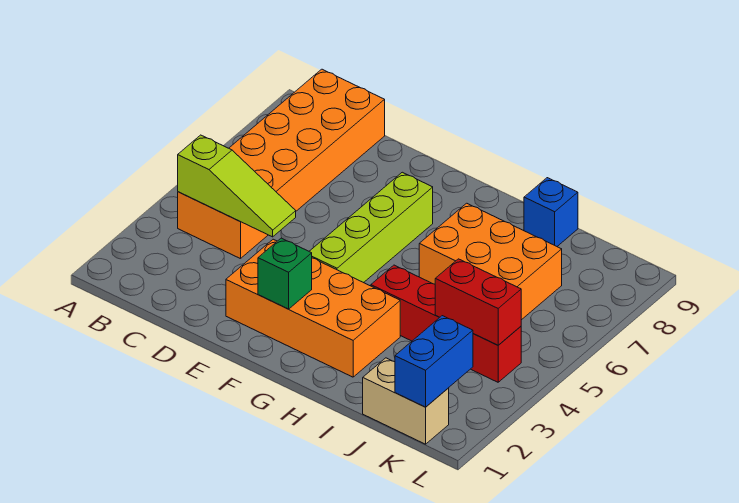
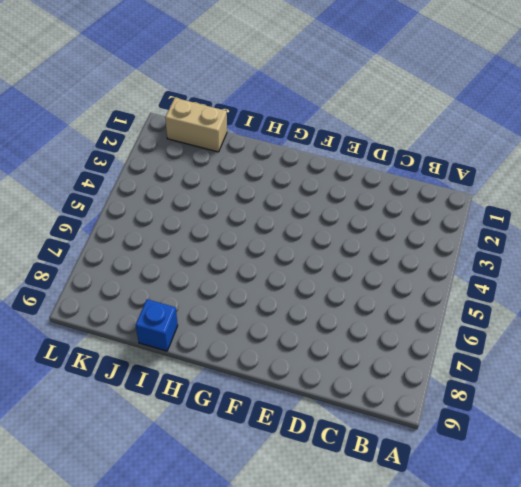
none -> orange brick B4:C9 level 1
none -> orange brick E2:H3 level 1

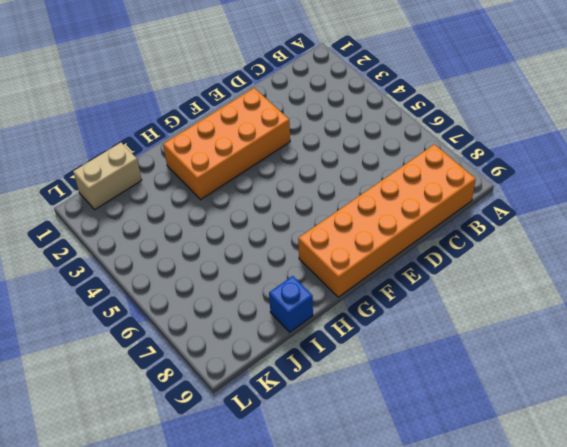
orange brick B8:G9 level 1 -> orange brick B4:C9 level 1
none -> lime brick F4:F7 level 1
none -> red brick H4:K4 level 1

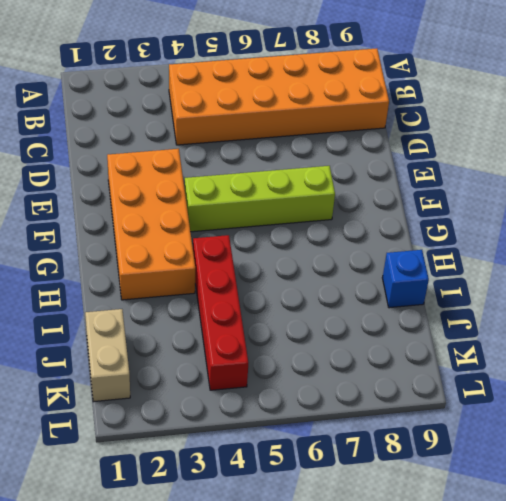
none -> orange brick H6:J7 level 1
none -> lime slope B4:D4 level 2 top B

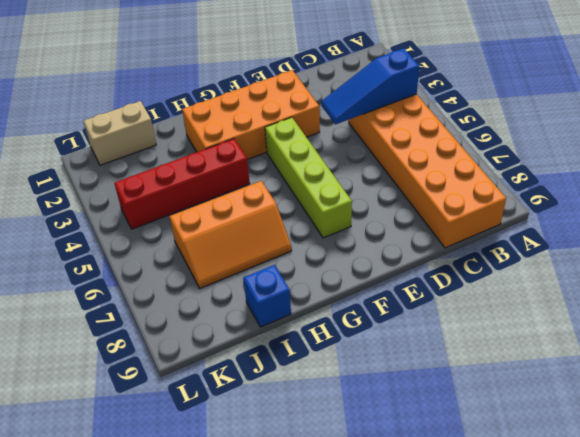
blue slope B4:D4 level 2 top B -> lime slope B4:D4 level 2 top B
orange slope H6:J7 level 1 top 6 -> orange brick H6:J7 level 1
none -> green brick F2 level 2
none -> red brick J4:K4 level 2

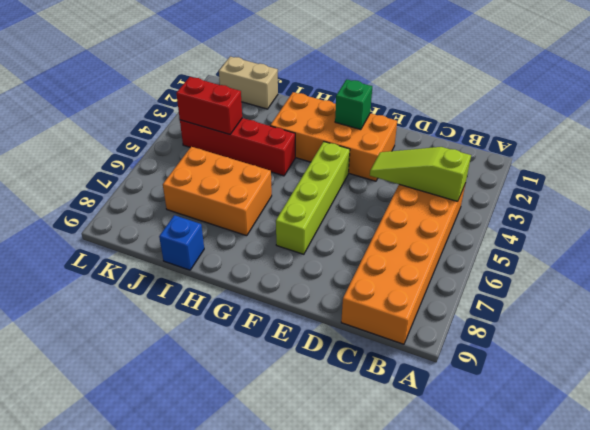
none -> blue brick K1:K2 level 2

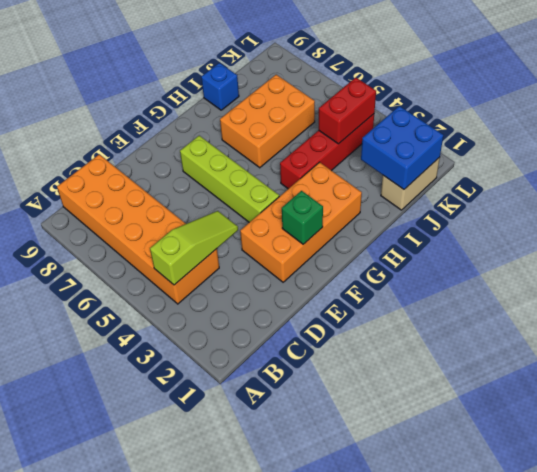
blue brick J1:K2 level 2 -> blue brick K1:K2 level 2

